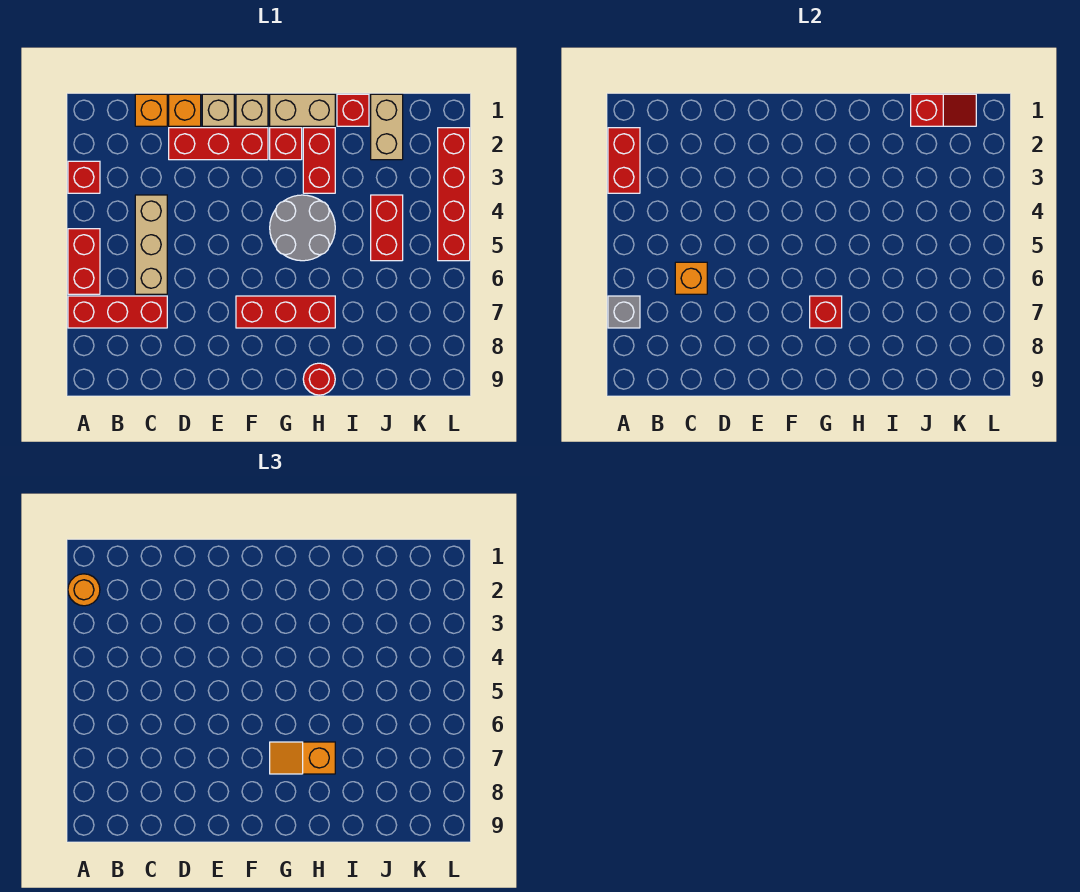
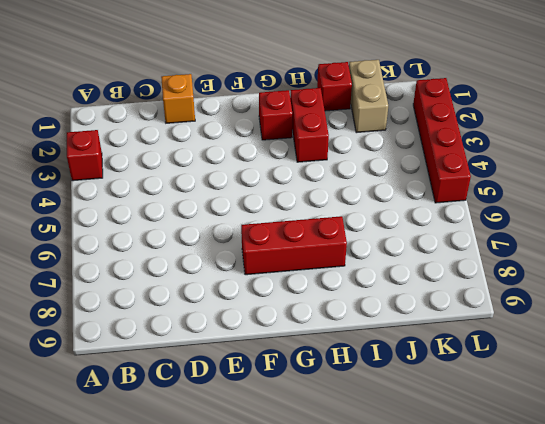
none -> red brick A5:A6 level 1
none -> red brick A7:C7 level 1
none -> orange brick C1 level 1

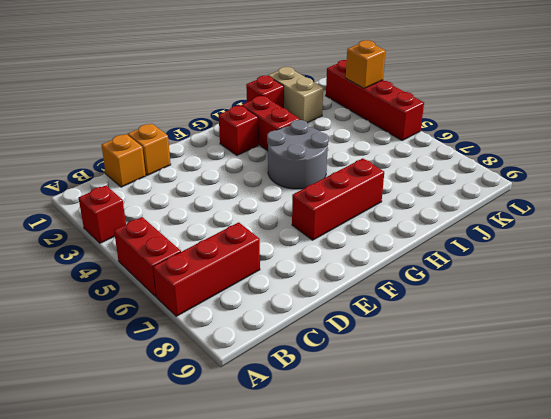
orange brick L3 level 2 -> orange brick C6 level 2
none -> tan brick C4:C6 level 1
none -> red brick D2:F2 level 1
none -> tan brick E1 level 1

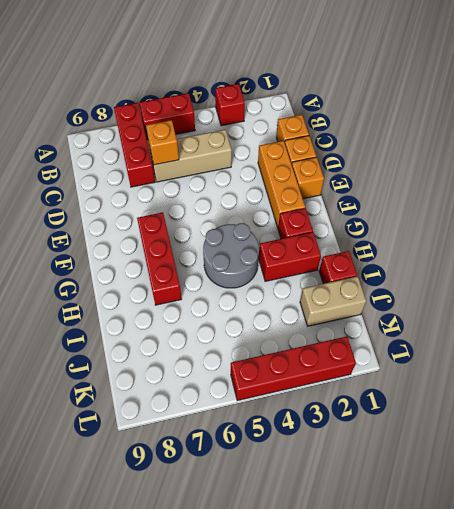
orange brick D2:F2 level 1 -> red brick D2:F2 level 1
orange brick E1 level 1 -> tan brick E1 level 1
none -> tan brick F1 level 1
none -> tan brick G1:H1 level 1
none -> red round brick H9 level 1

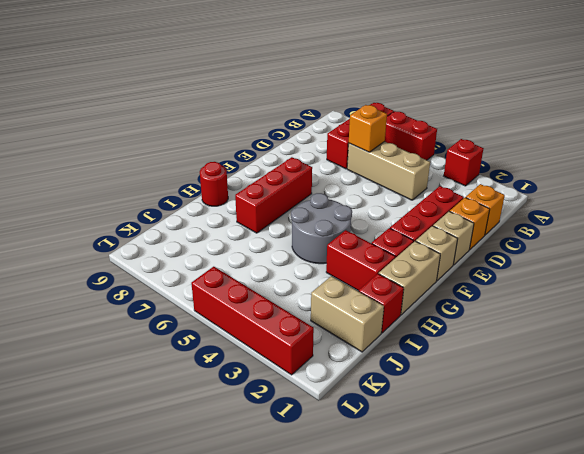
none -> red brick J4:J5 level 1
none -> red brick A2:A3 level 2
none -> grey brick A7 level 2

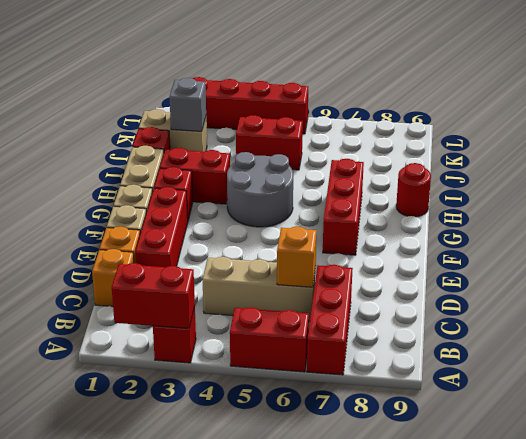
grey brick J2 level 2 -> grey brick A7 level 2
none -> red brick G7 level 2
none -> red slope J1:K1 level 2 top J
none -> orange round brick A2 level 3

